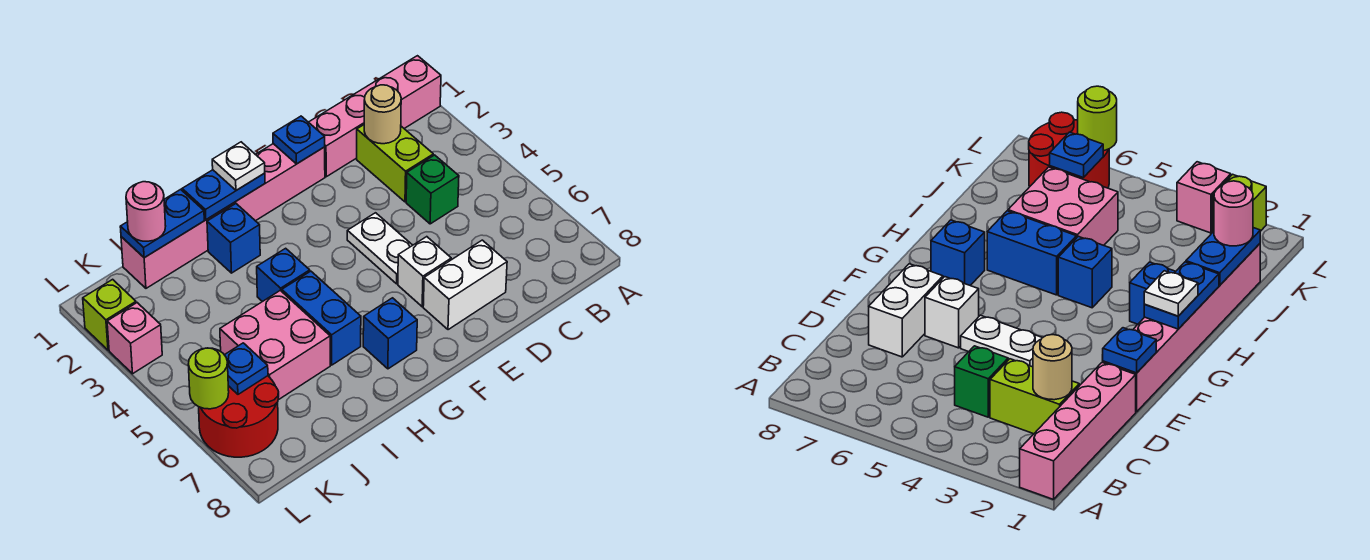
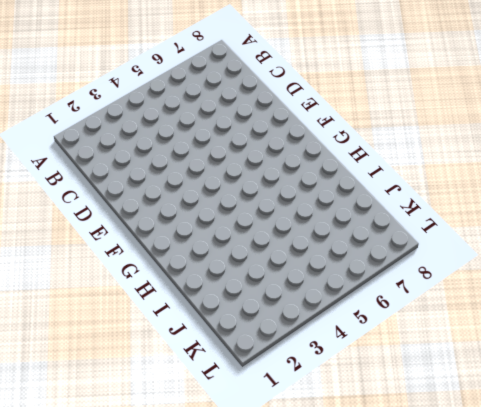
none -> pink brick A1:D1 level 1
none -> lime brick C2:C3 level 1
none -> green brick C4 level 1

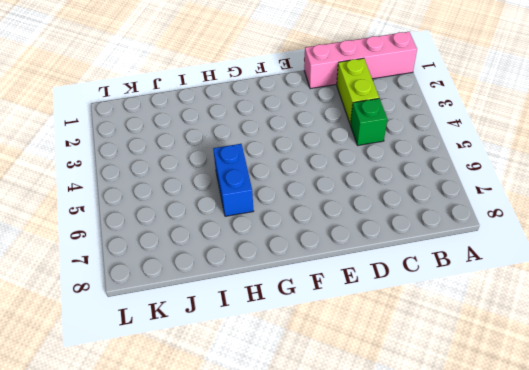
none -> white brick D7:E7 level 1
none -> pink brick E1:J1 level 1
none -> white plate E4:E5 level 1

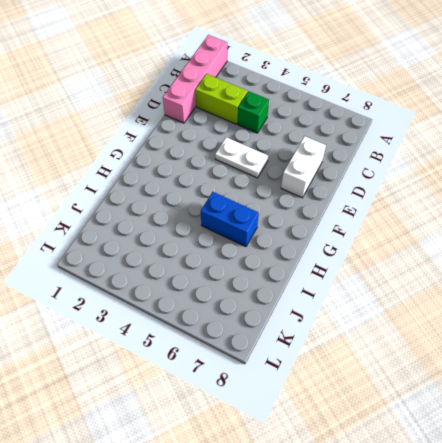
none -> pink brick E1:J1 level 1
none -> white brick E6 level 1
none -> blue brick G7 level 1

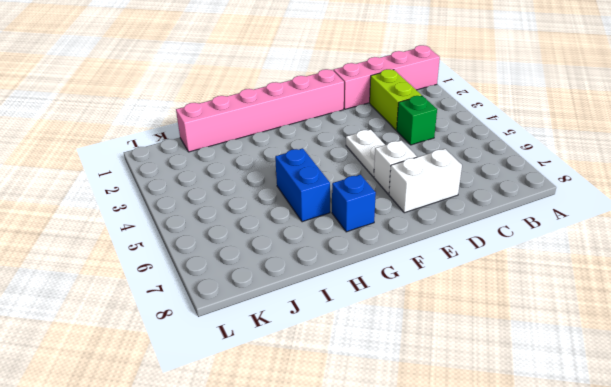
none -> blue brick H2 level 1
none -> blue brick H4 level 1
none -> pink brick I5:J6 level 1

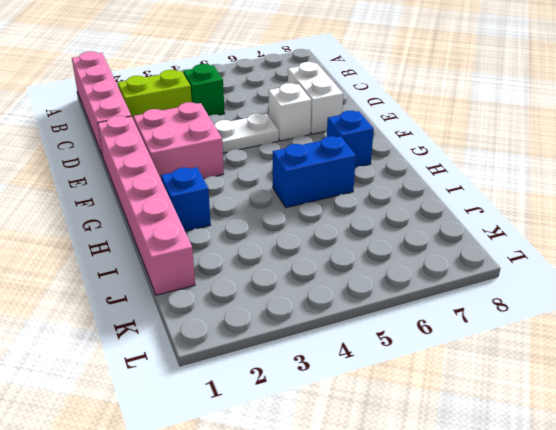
pink brick E2:F3 level 1 -> pink brick I5:J6 level 1
none -> blue brick H4 level 1
none -> red round brick K6:L7 level 1
none -> lime brick L2 level 1

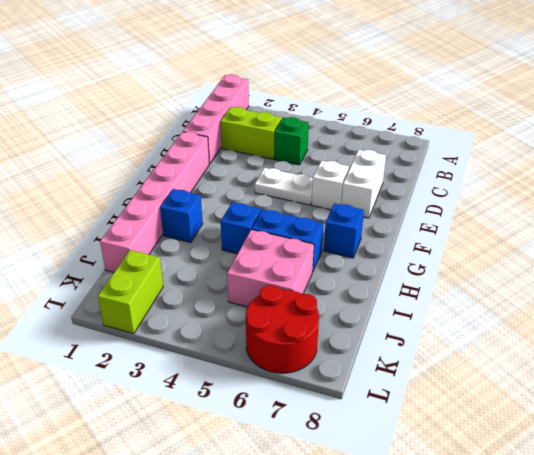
lime brick K2:L2 level 1 -> lime brick L2 level 1
none -> pink brick L3 level 1
none -> tan round brick C2 level 2
none -> blue plate E1 level 2

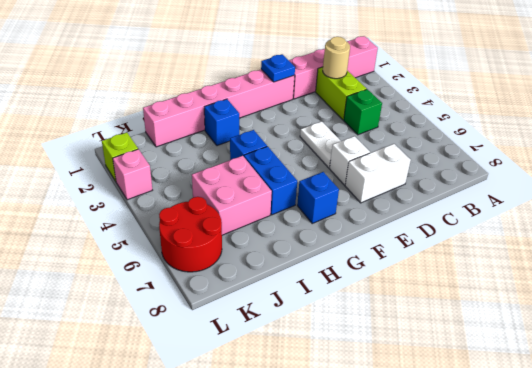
none -> blue plate G1:H1 level 2
none -> blue plate I1:J1 level 2
none -> blue plate K6 level 2

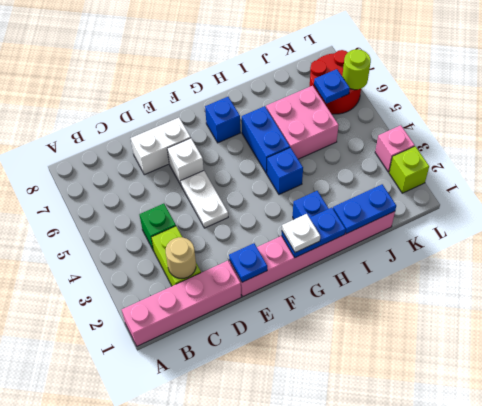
none -> pink round brick J1 level 3

